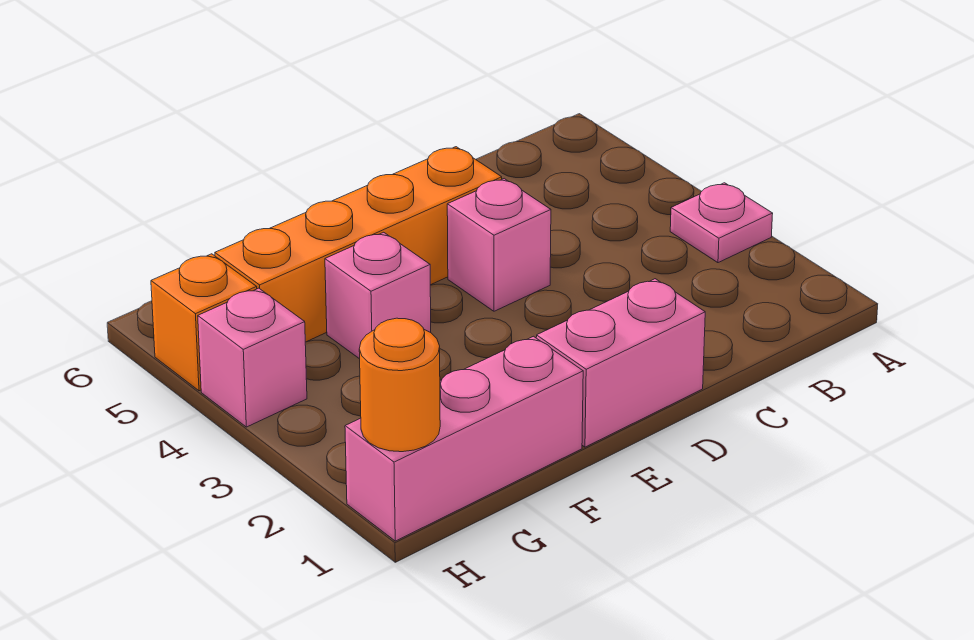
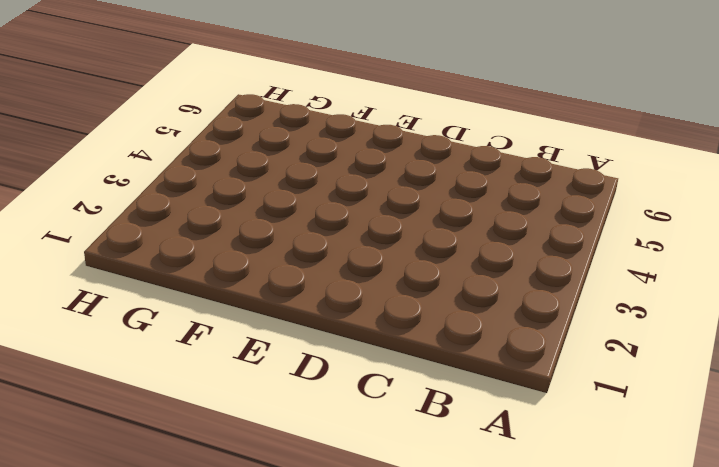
none -> pink plate A3 level 1
none -> pink brick D1:E1 level 1

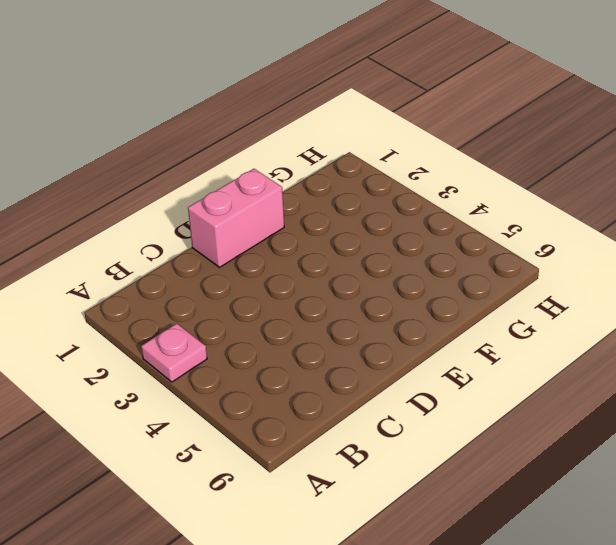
none -> pink brick D4 level 1
none -> orange brick D5:G5 level 1

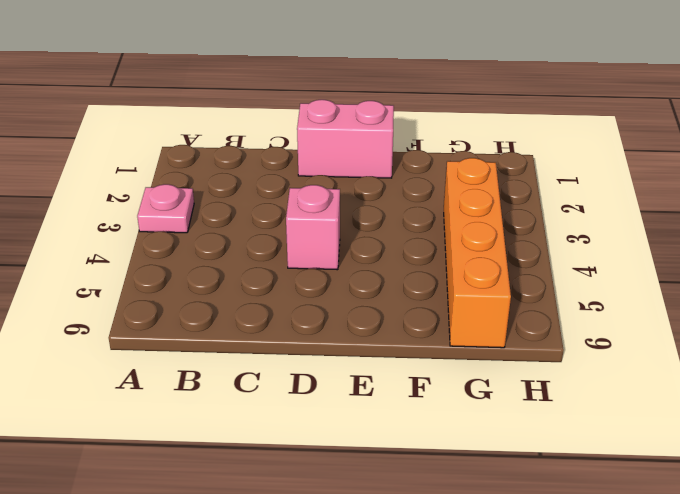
orange brick G3:G6 level 1 -> orange brick D5:G5 level 1
none -> pink brick F1:H1 level 1
none -> pink brick F4 level 1

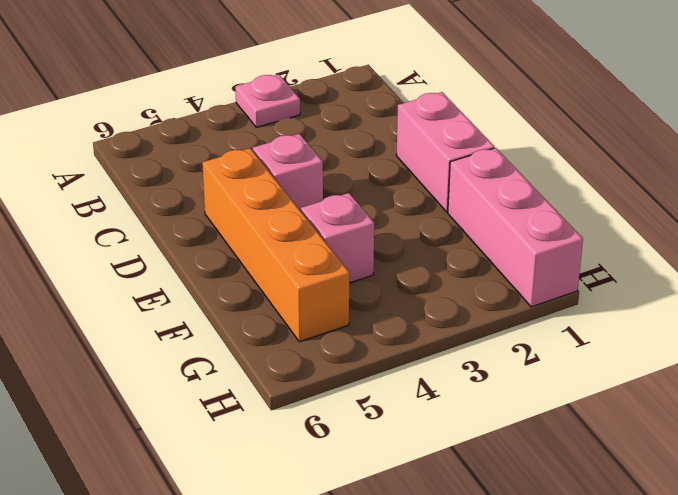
none -> pink brick H4 level 1
none -> orange brick H5 level 1

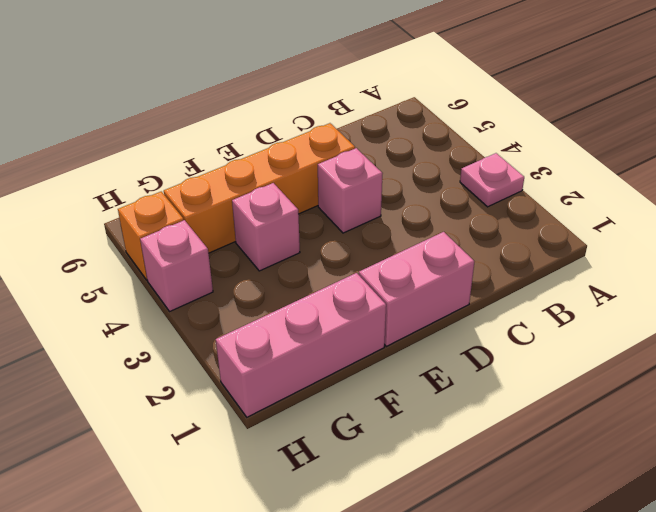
none -> orange round brick H1 level 2

